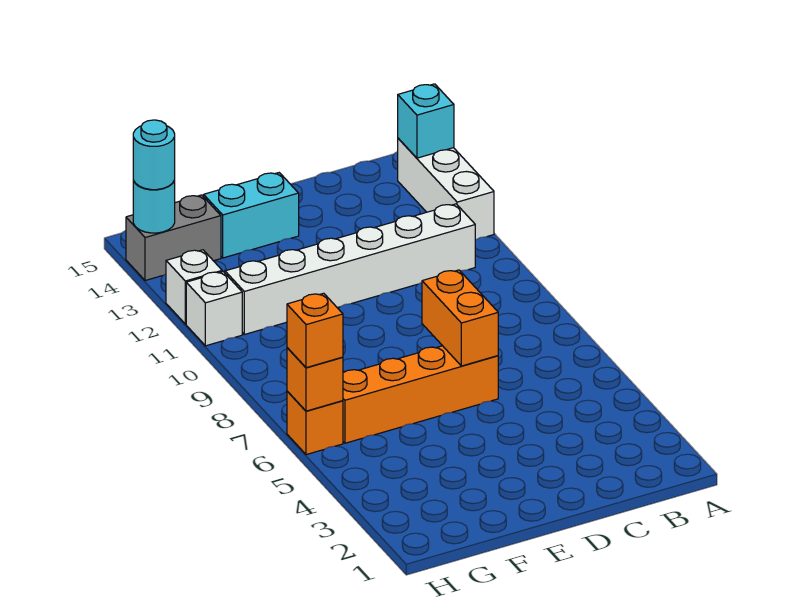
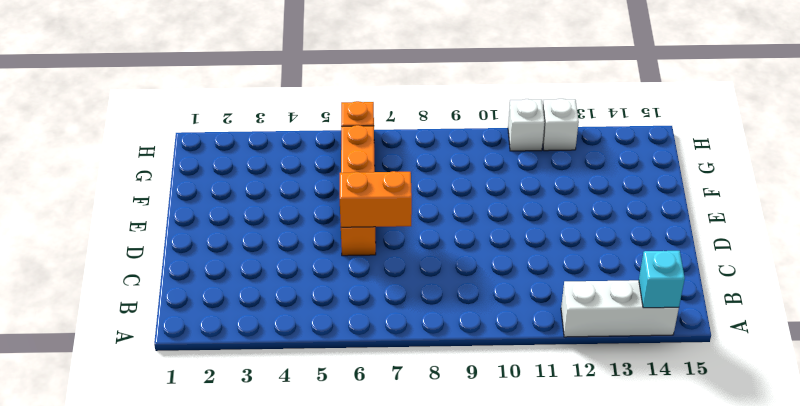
none -> white brick B11:G11 level 1
none -> cyan brick E14:F14 level 1
none -> grey brick G14:H14 level 1

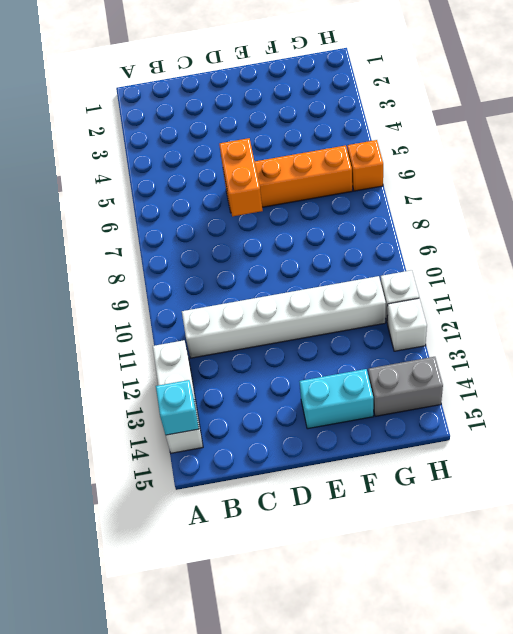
none -> orange brick H6 level 2
none -> cyan round brick H14 level 2
none -> orange brick H6 level 3

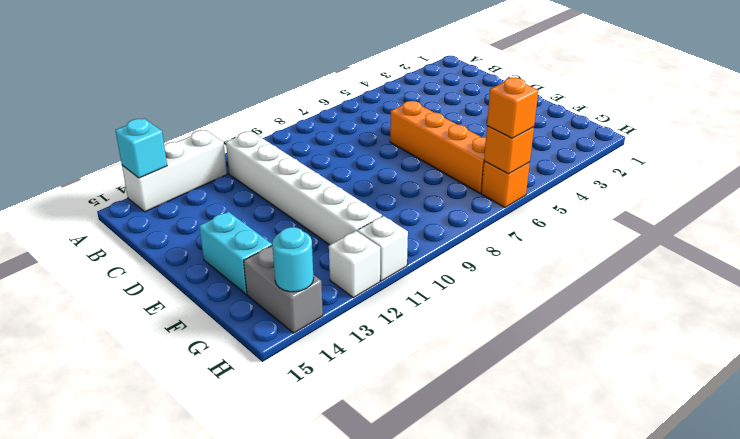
none -> orange brick D6:D7 level 2
none -> cyan round brick H14 level 3

